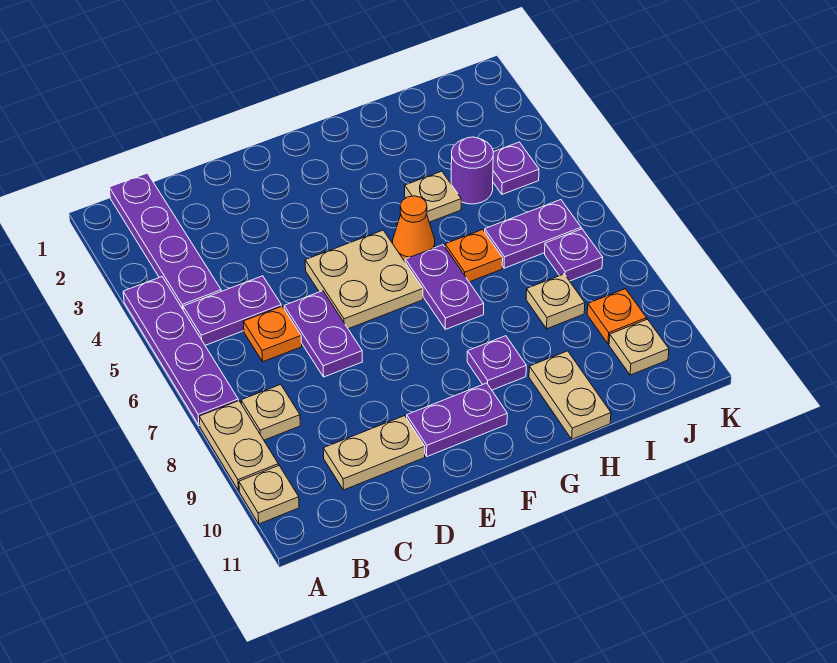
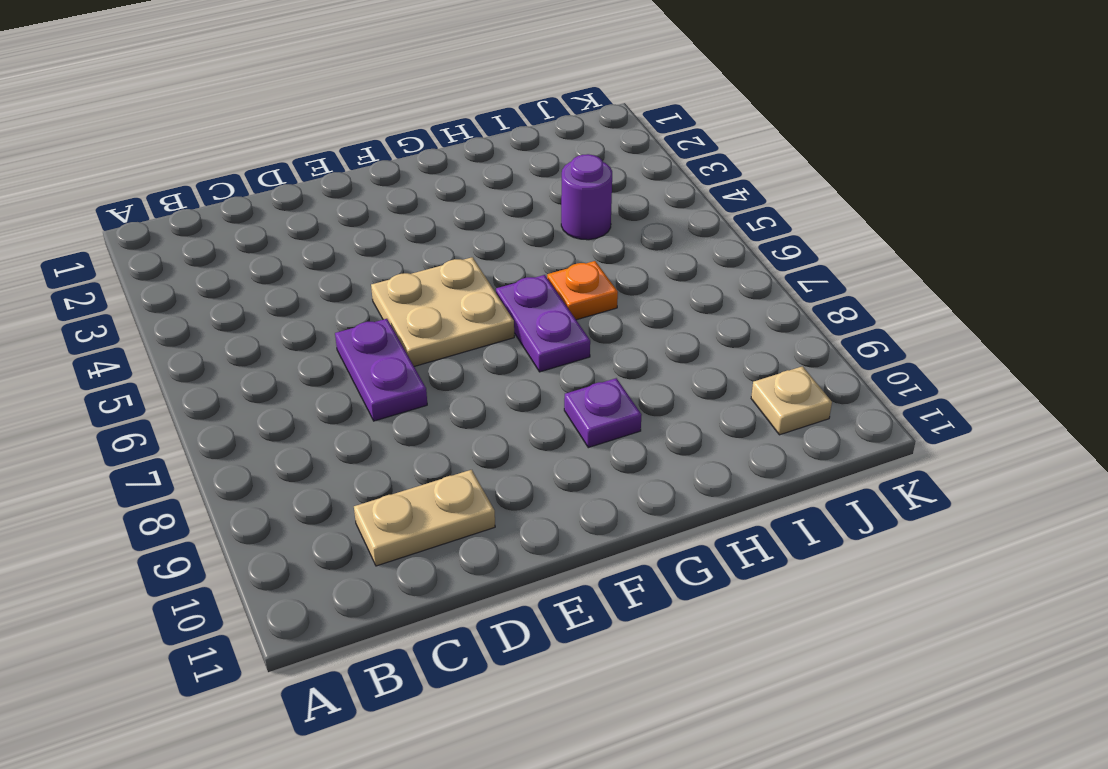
none -> purple plate A4:A7 level 1
none -> tan plate A8:A9 level 1
none -> tan plate A10 level 1

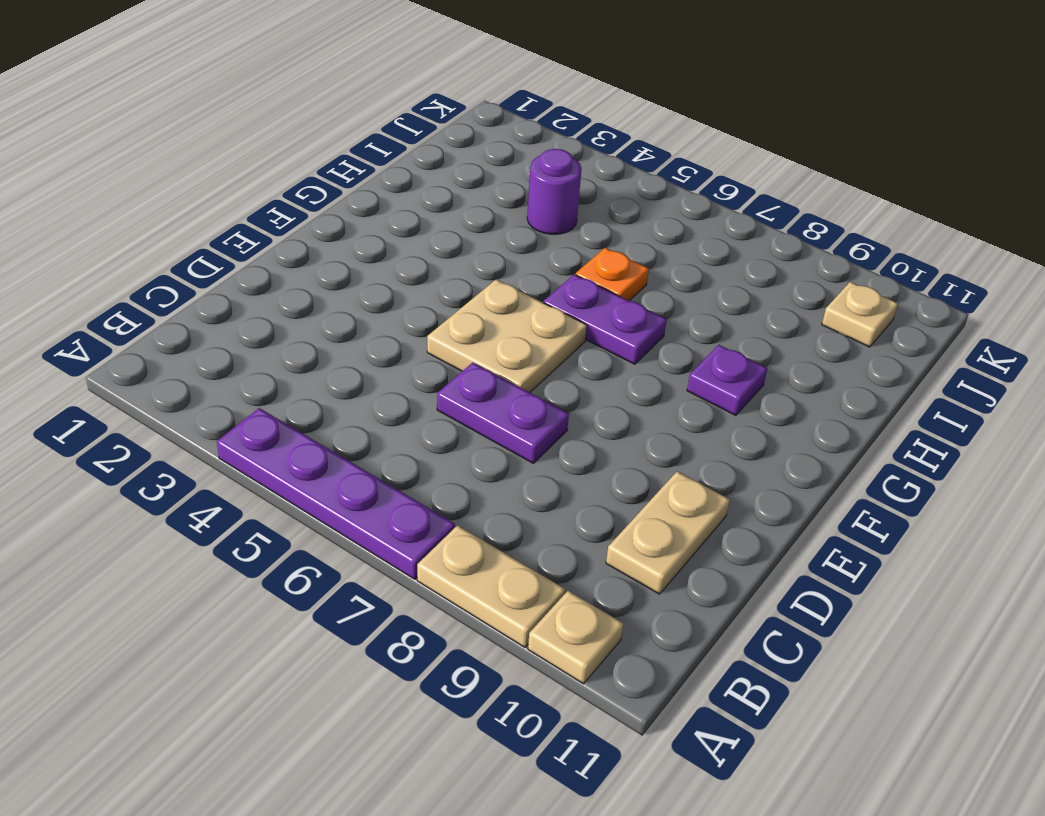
none -> purple plate B1:B4 level 1
none -> purple plate B5:C5 level 1
none -> tan plate B8 level 1

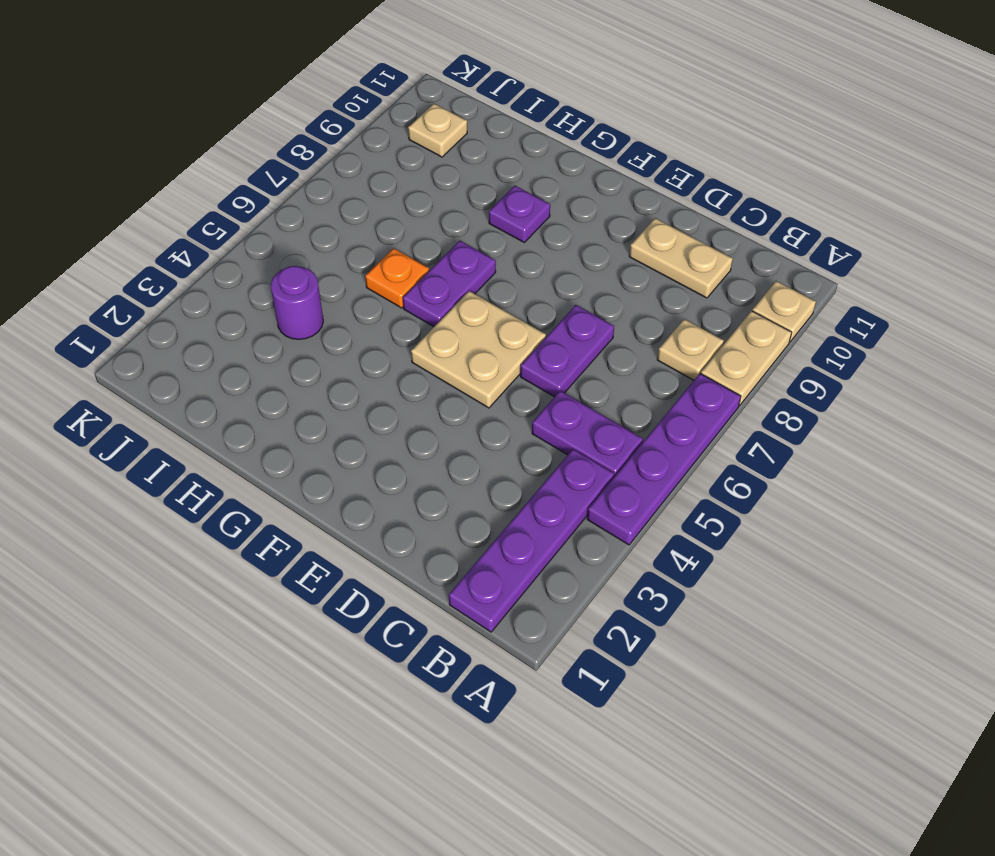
none -> orange plate C6 level 1
none -> purple plate E10:F10 level 1
none -> orange cone G5 level 1

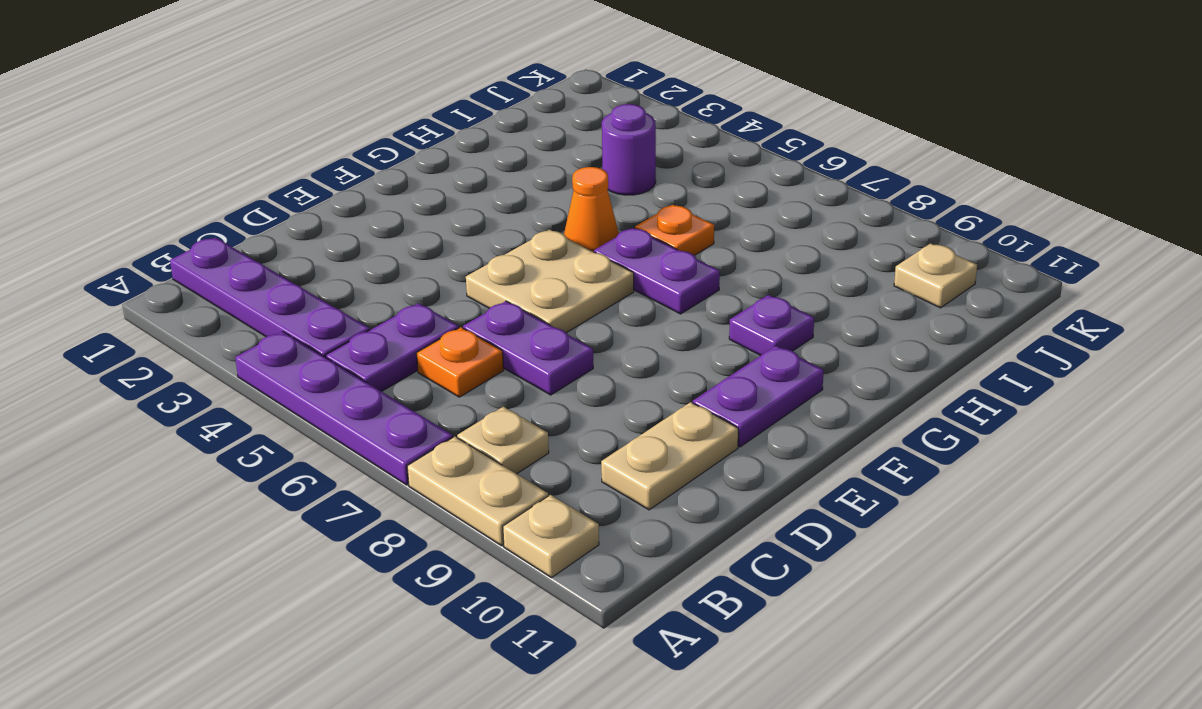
none -> tan plate H4 level 1
none -> tan plate H10:H11 level 1
none -> purple plate I6:J6 level 1

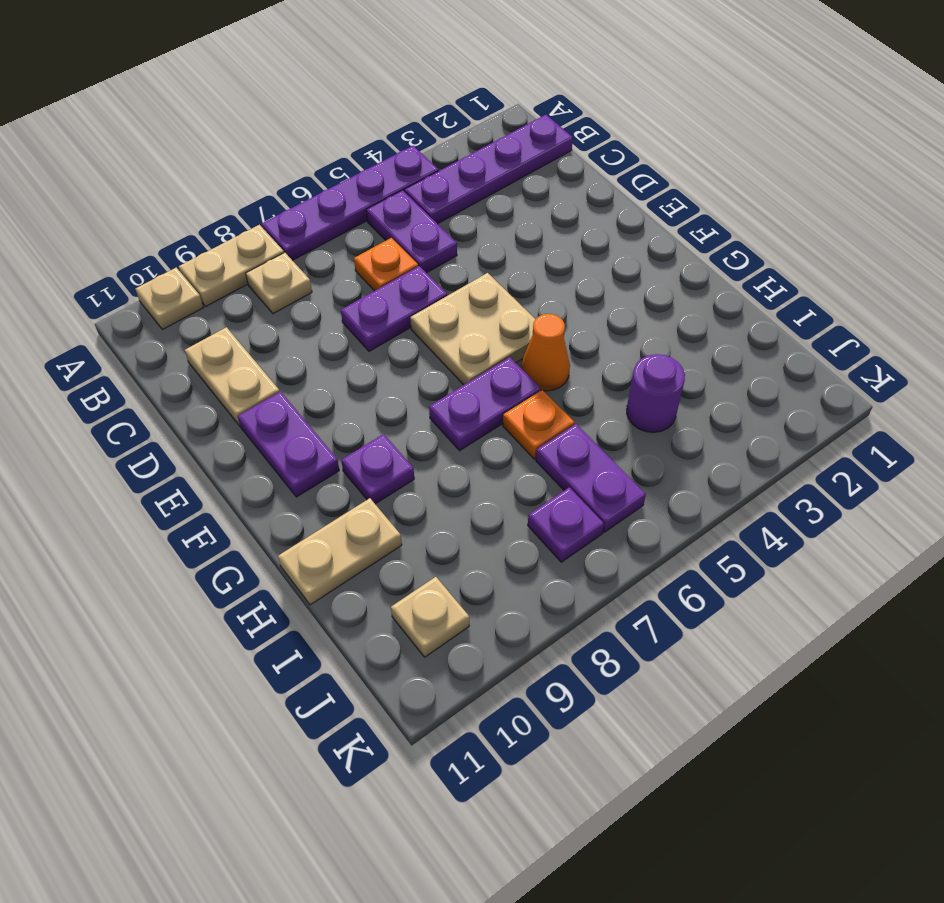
none -> tan plate H4 level 1
none -> tan plate I8 level 1
none -> purple plate J4 level 1

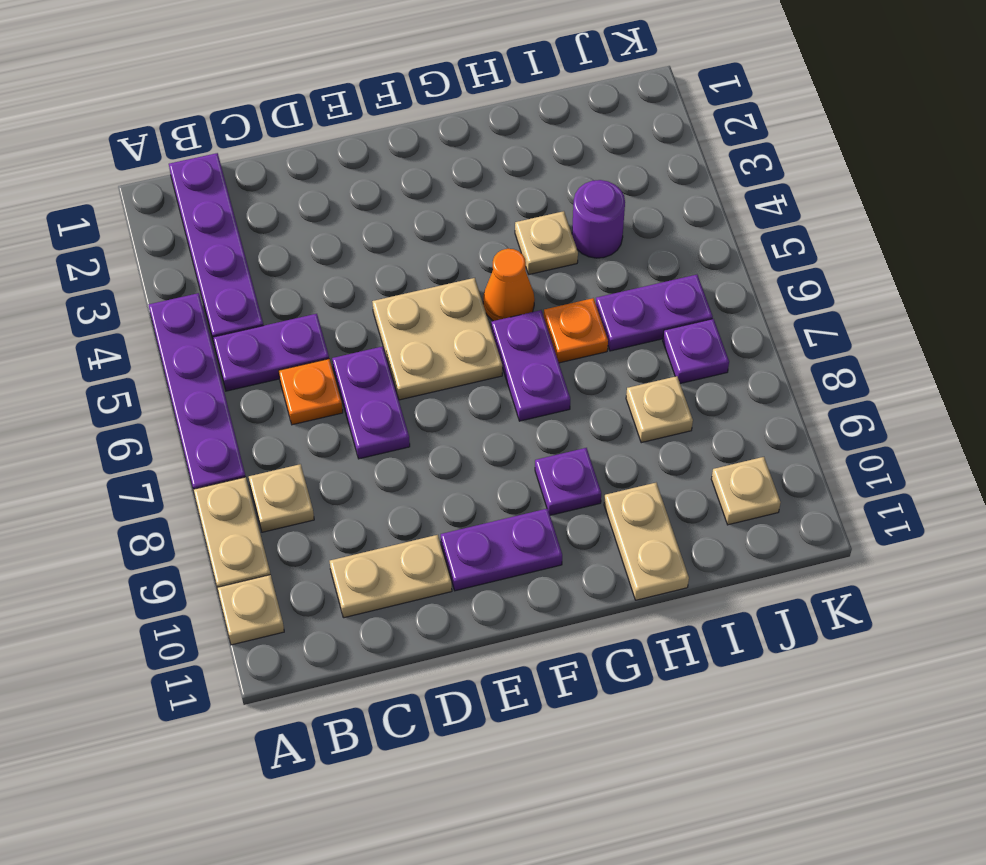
none -> purple plate J4 level 1
none -> orange plate J9 level 1

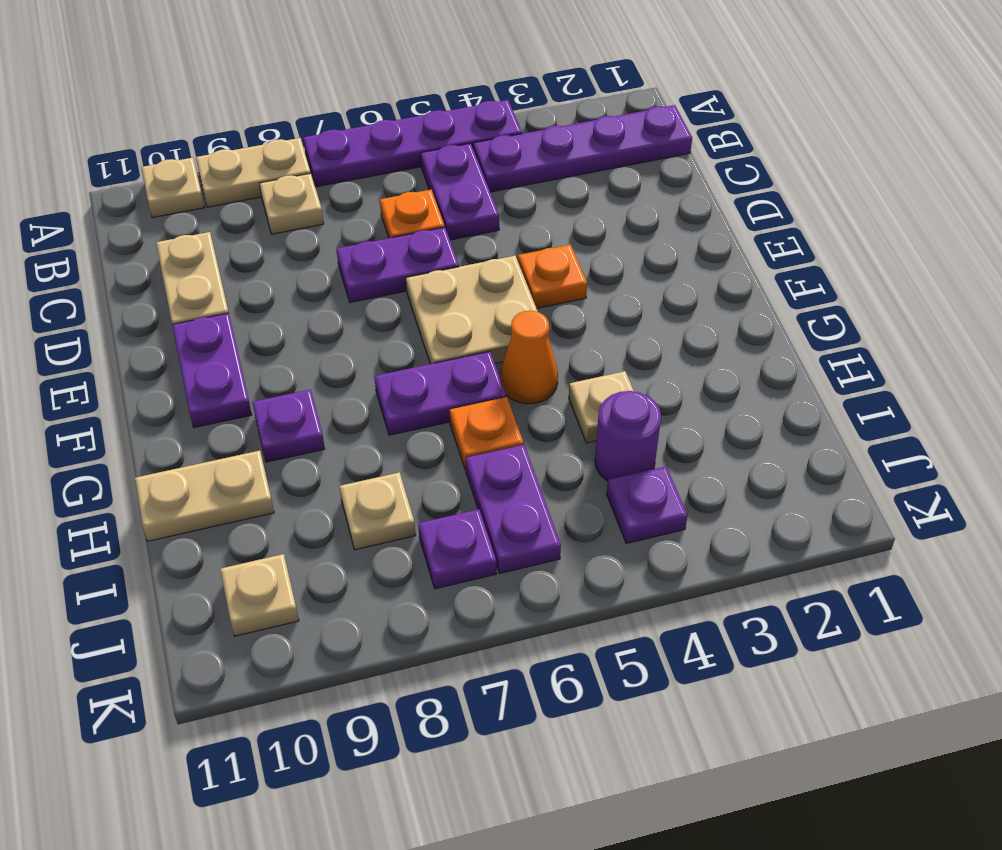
orange plate E4 level 1 -> orange plate J9 level 1

